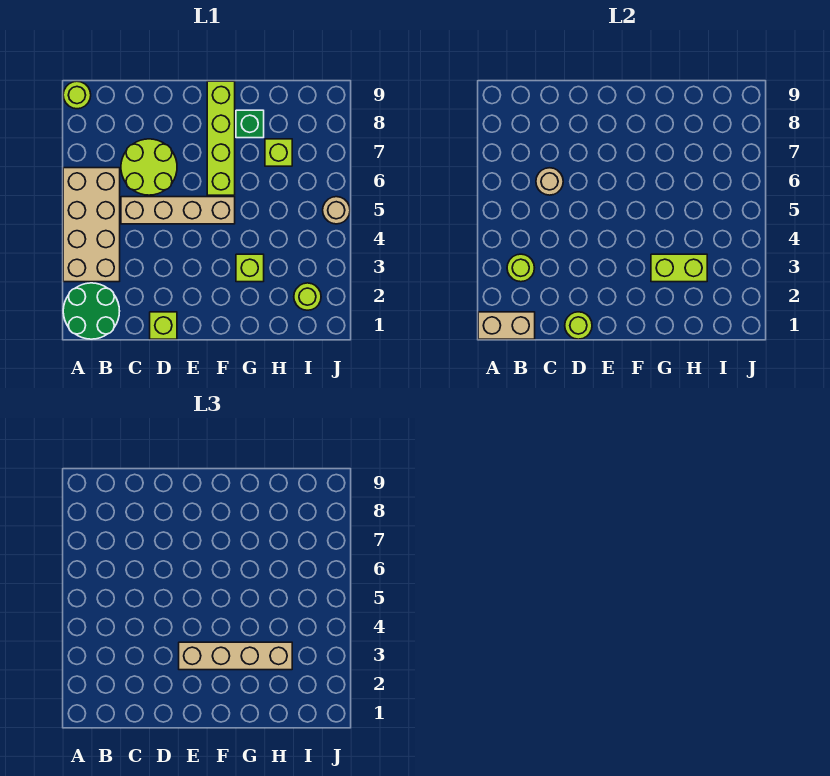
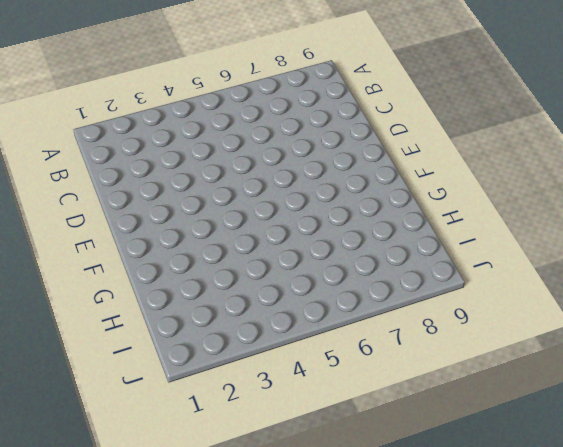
none -> green round brick A1:B2 level 1
none -> tan brick A3:B6 level 1
none -> lime round brick A9 level 1

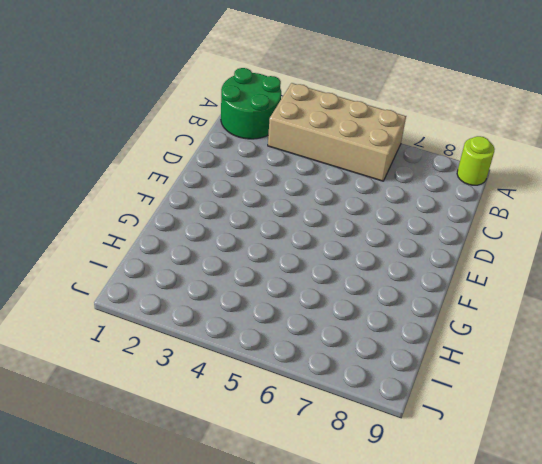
none -> tan brick C5:F5 level 1
none -> lime round brick C6:D7 level 1
none -> lime brick D1 level 1

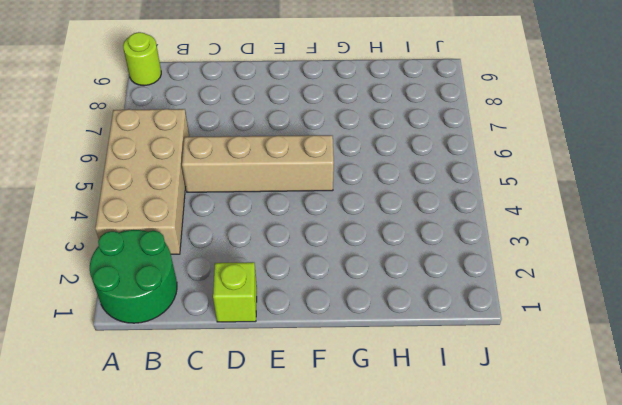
none -> lime round brick C6:D7 level 1
none -> lime brick F6:F9 level 1
none -> lime brick G3 level 1

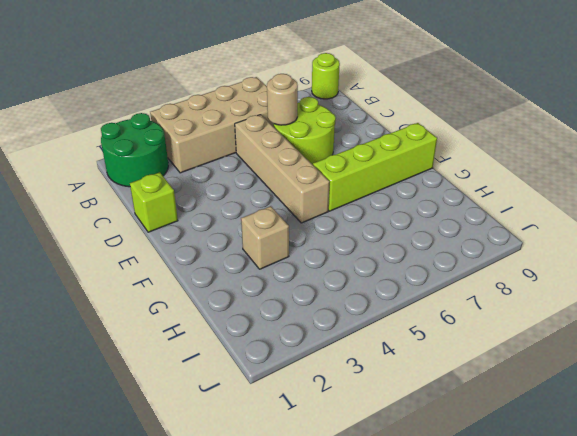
tan brick G3 level 1 -> lime brick G3 level 1
none -> green brick G8 level 1
none -> lime brick H7 level 1
none -> lime round brick I2 level 1

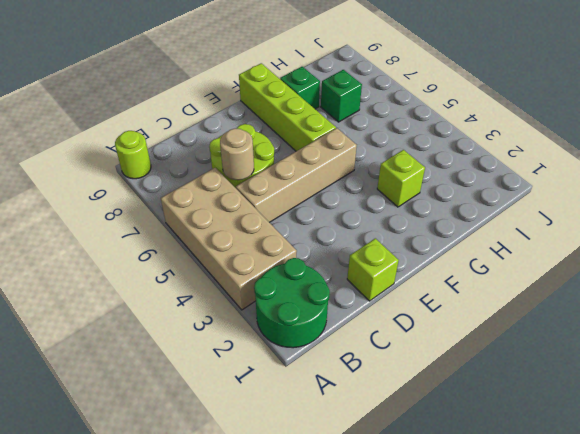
green brick H7 level 1 -> lime brick H7 level 1
none -> lime round brick I2 level 1
none -> tan round brick J5 level 1
none -> tan brick A1:B1 level 2

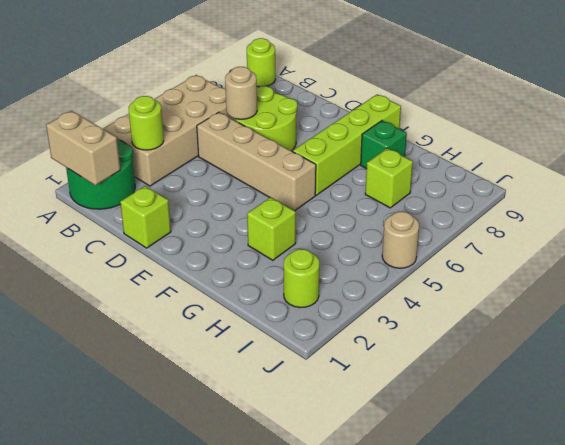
none -> lime round brick D1 level 2
none -> lime brick G3:H3 level 2
none -> tan brick E3:H3 level 3

